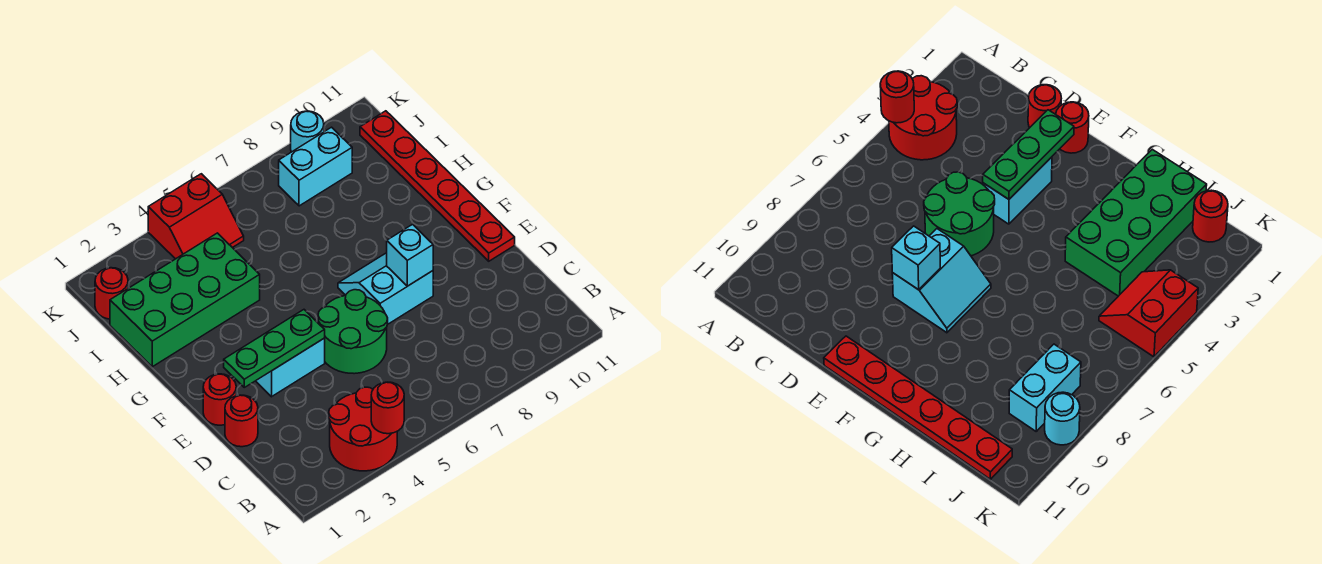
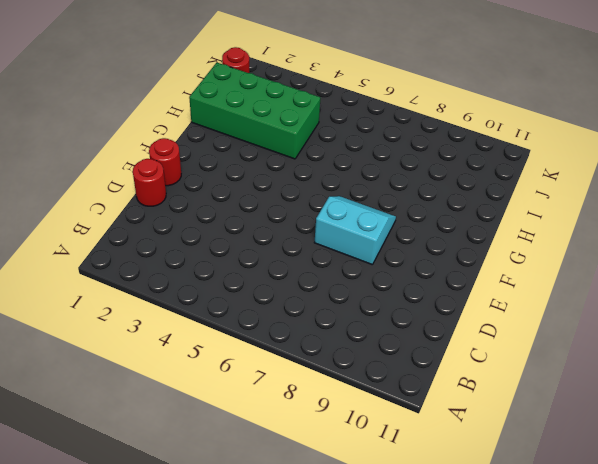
none -> red round brick A3:B4 level 1
none -> green round brick D5:E6 level 1
none -> cyan brick E3:E4 level 1

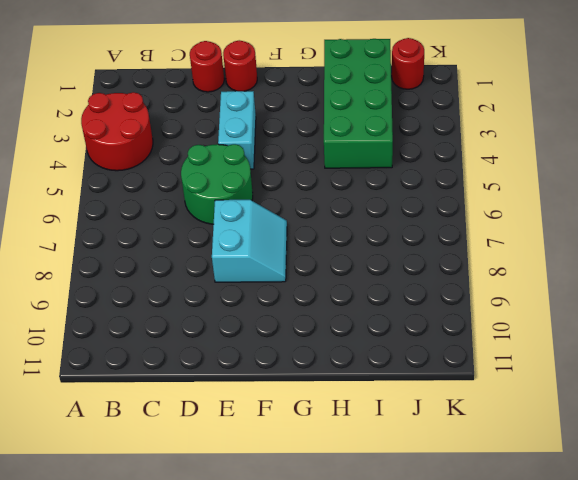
none -> red plate E11:J11 level 1
none -> red slope J4:K5 level 1 top K
none -> cyan brick J8:J9 level 1

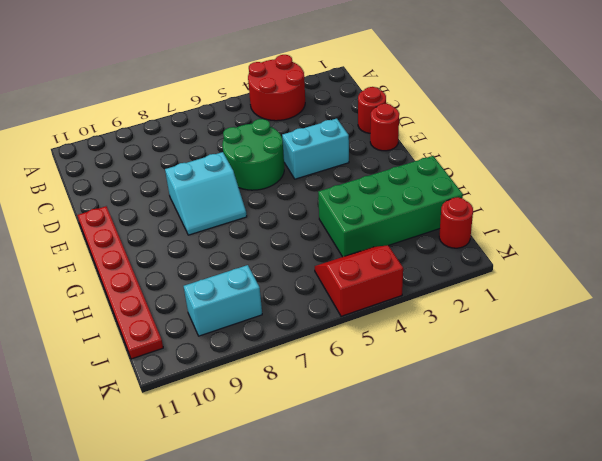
none -> cyan round brick K9 level 1
none -> red round brick A4 level 2
none -> green plate E2:E4 level 2

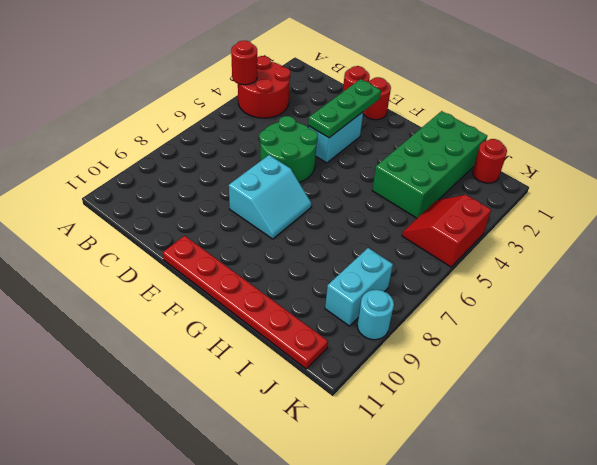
none -> cyan brick E8 level 2

